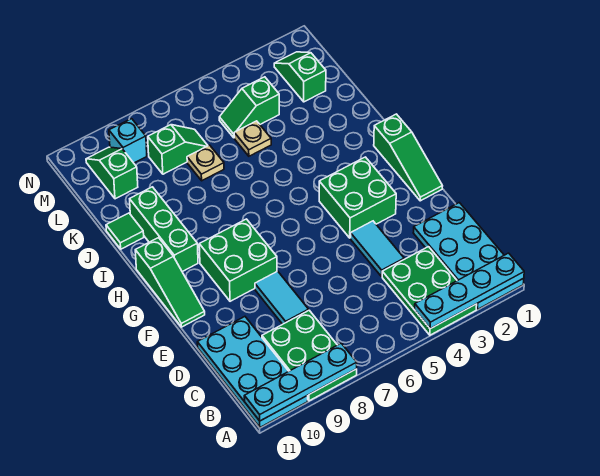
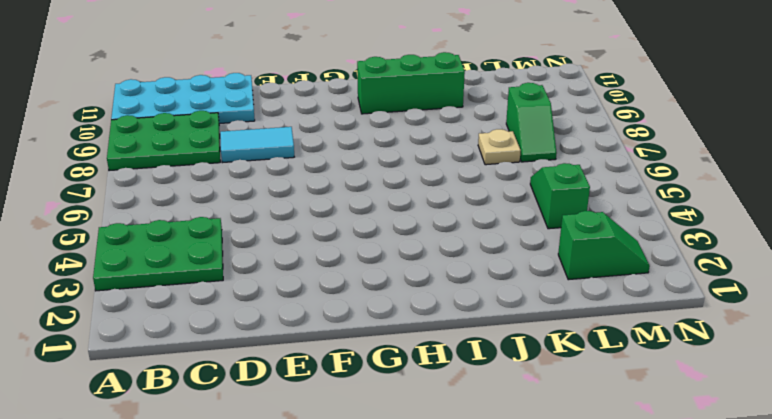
none -> cyan plate A1:D2 level 1
none -> cyan tile D4:E4 level 1
none -> green slope F1:H1 level 1 top H

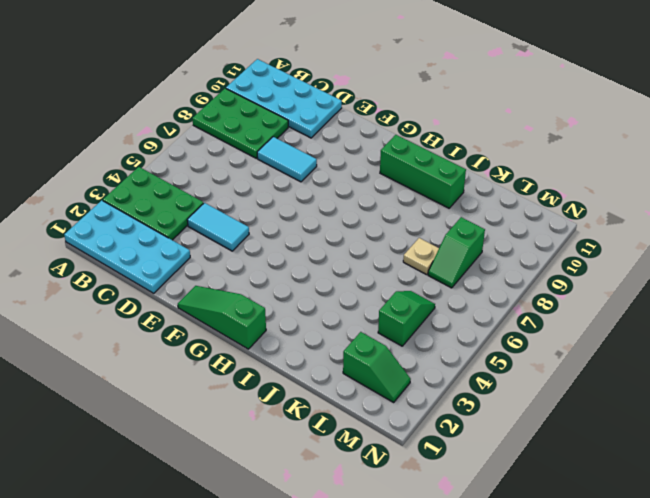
none -> green brick F3:G4 level 1
none -> green brick F8:G9 level 1
none -> green slope F11:H11 level 1 top H

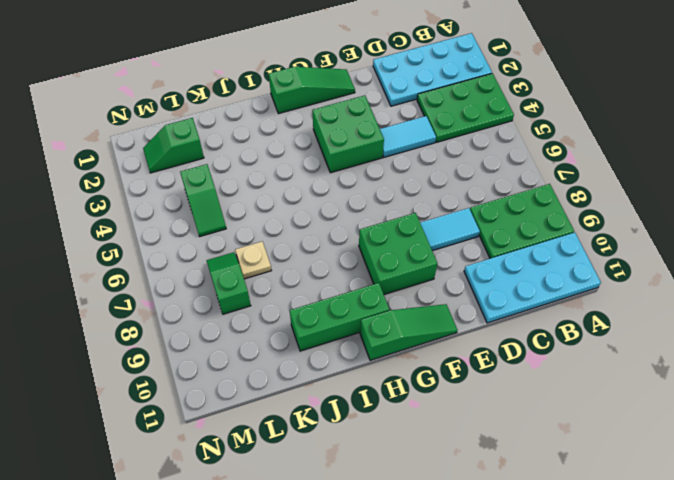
none -> green tile J11 level 1
none -> tan plate K5 level 1
none -> green slope L10:M10 level 1 top L

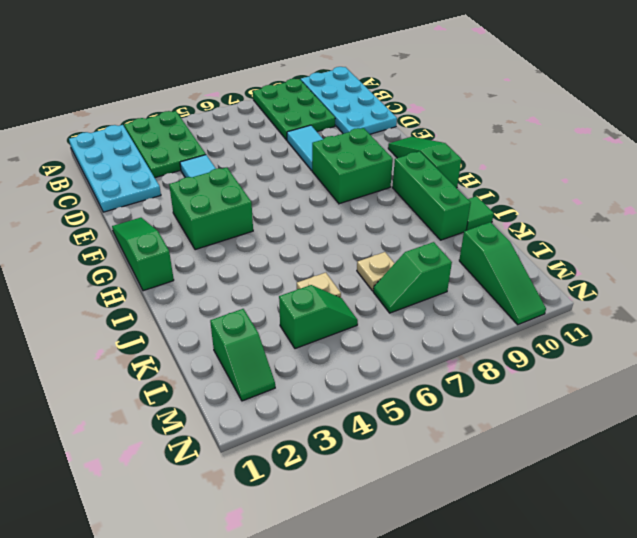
green slope L10:N10 level 1 top L -> green slope L10:M10 level 1 top L
none -> cyan brick M9 level 1
none -> cyan plate A1:A4 level 2
none -> cyan plate A8:A11 level 2

